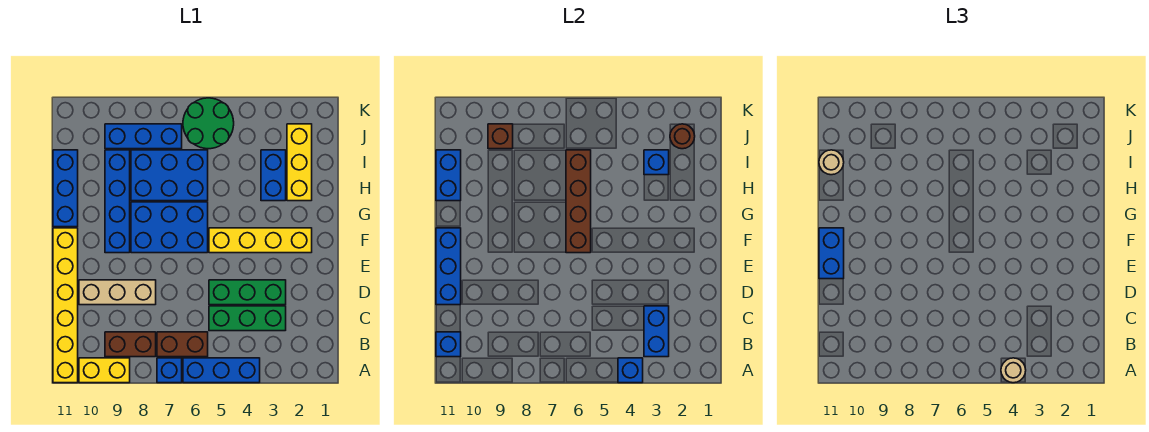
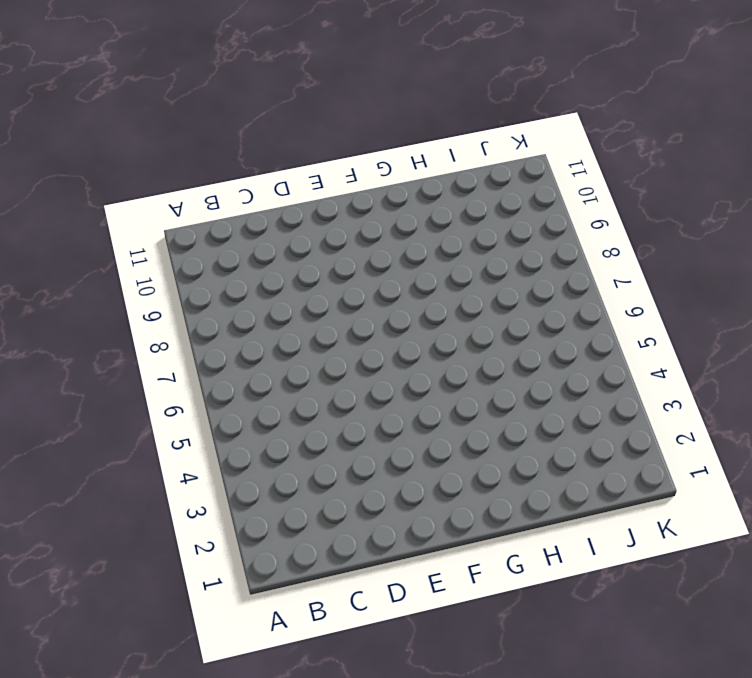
none -> blue brick A4:A6 level 1
none -> blue brick A7 level 1
none -> yellow brick A9:A10 level 1
none -> yellow brick A11:F11 level 1

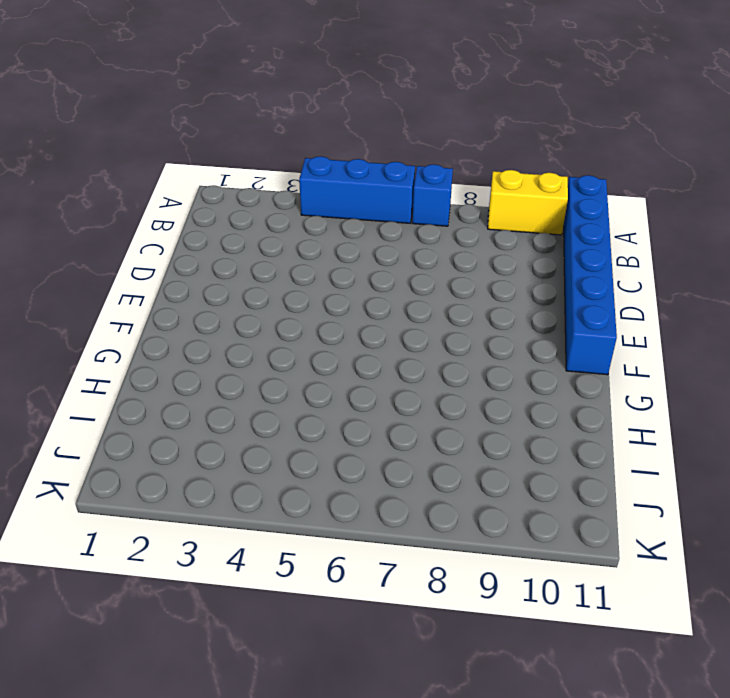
blue brick A11:F11 level 1 -> yellow brick A11:F11 level 1
none -> brown brick B6:B7 level 1
none -> brown brick B8:B9 level 1
none -> green brick C3:C5 level 1
none -> green brick D3:D5 level 1

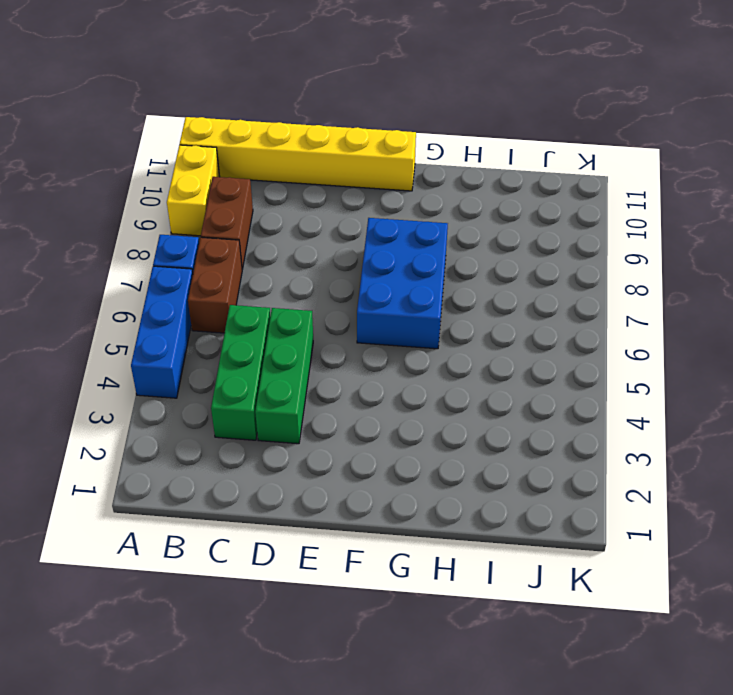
none -> tan brick D8:D10 level 1
none -> yellow brick F2:F5 level 1
none -> blue brick F9:I9 level 1
none -> blue brick G11:I11 level 1

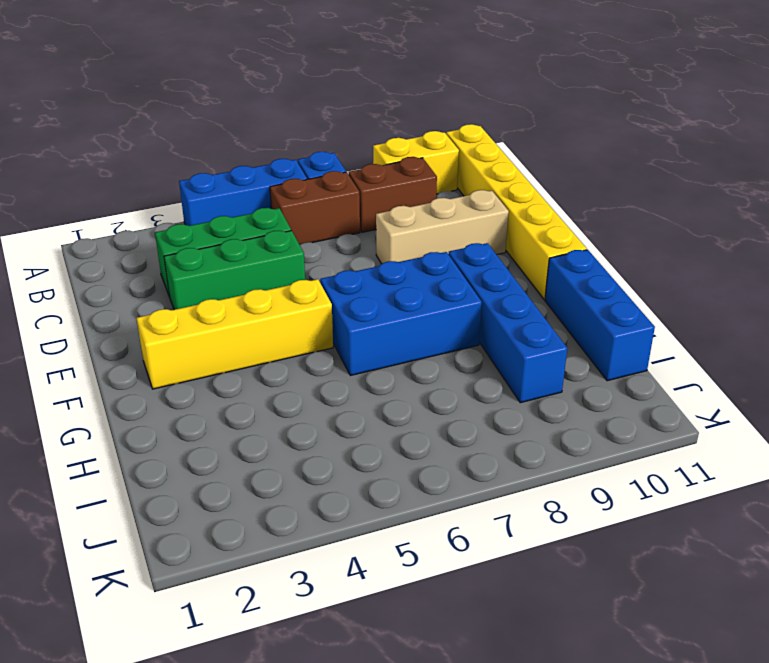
none -> yellow brick H2:J2 level 1
none -> blue brick H3:I3 level 1
none -> blue brick H6:I8 level 1
none -> green round brick J5:K6 level 1

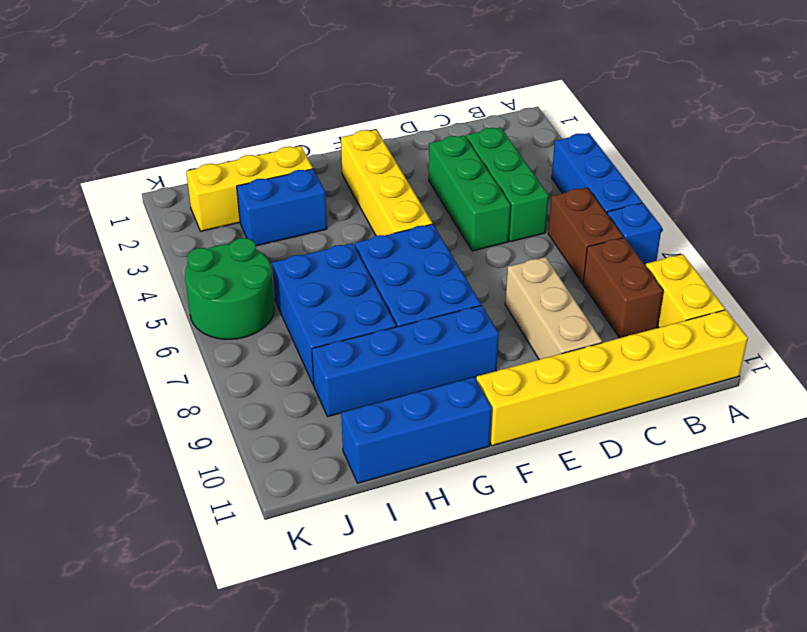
none -> blue brick J7:J9 level 1
none -> blue brick A4 level 2
none -> blue brick B3:C3 level 2
none -> blue brick B11 level 2

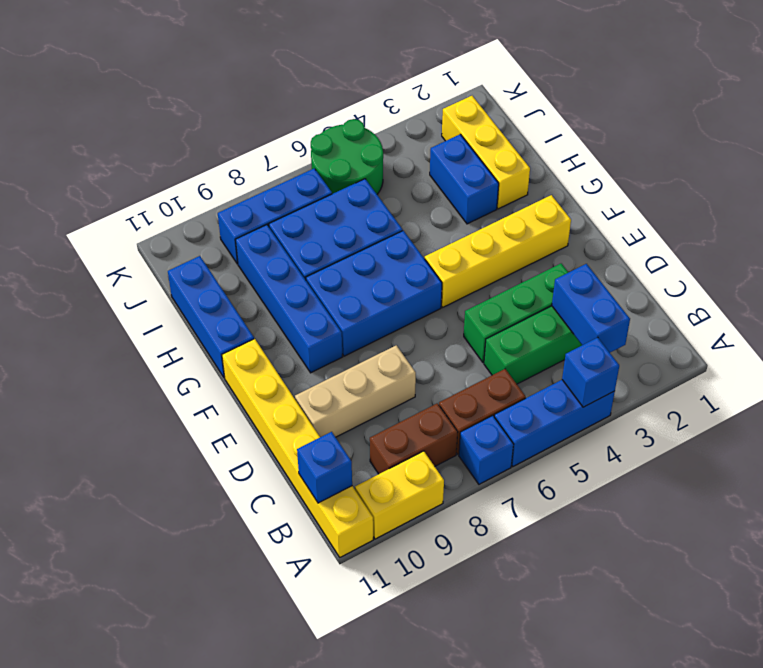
none -> blue brick D11:F11 level 2
none -> brown brick F6:I6 level 2
none -> blue brick H11:I11 level 2
none -> blue brick I3 level 2

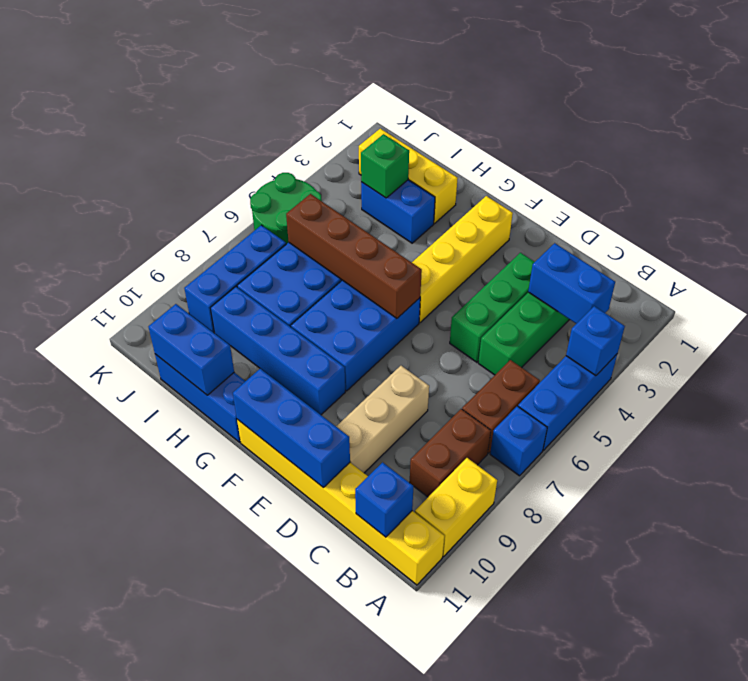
green brick I3 level 2 -> blue brick I3 level 2
none -> brown round brick J2 level 2
none -> brown brick J9 level 2
none -> tan round brick A4 level 3
none -> blue brick E11:F11 level 3

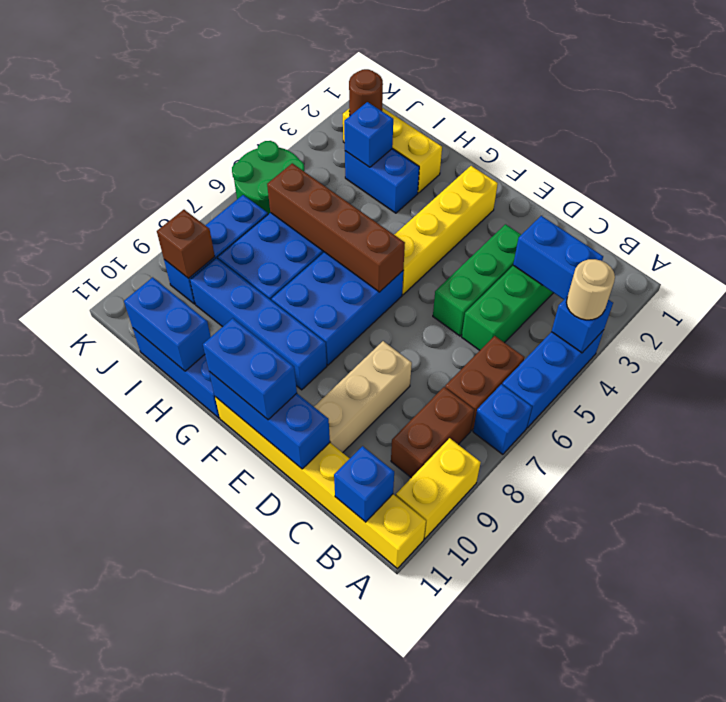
none -> tan round brick I11 level 3

